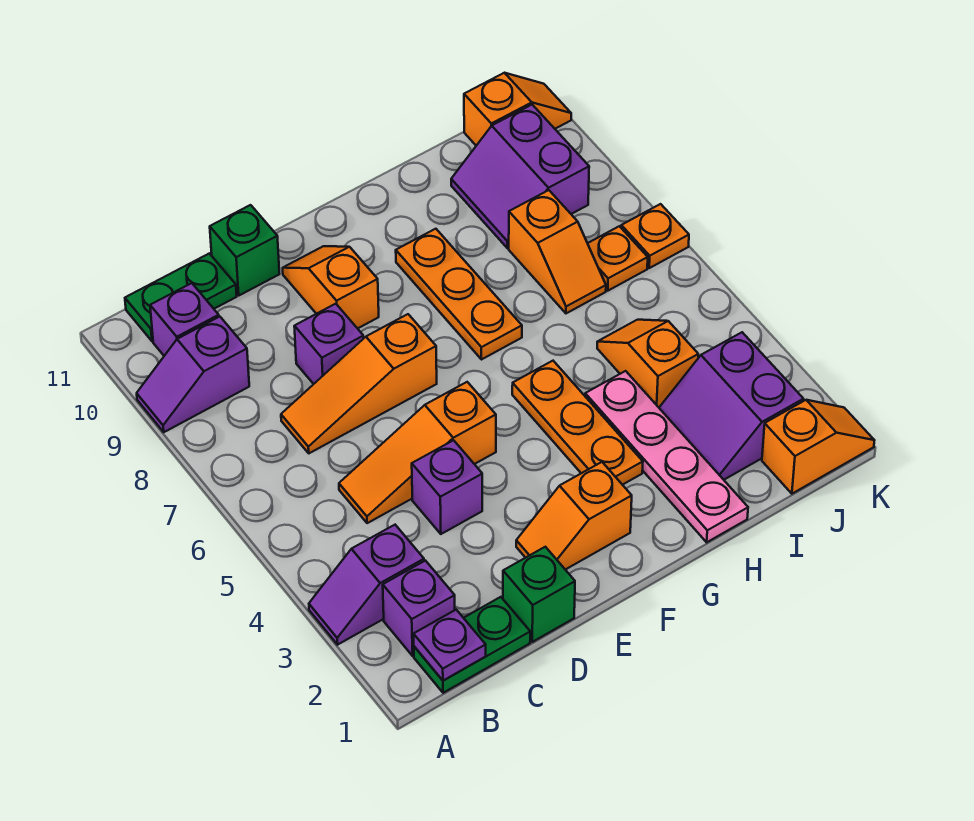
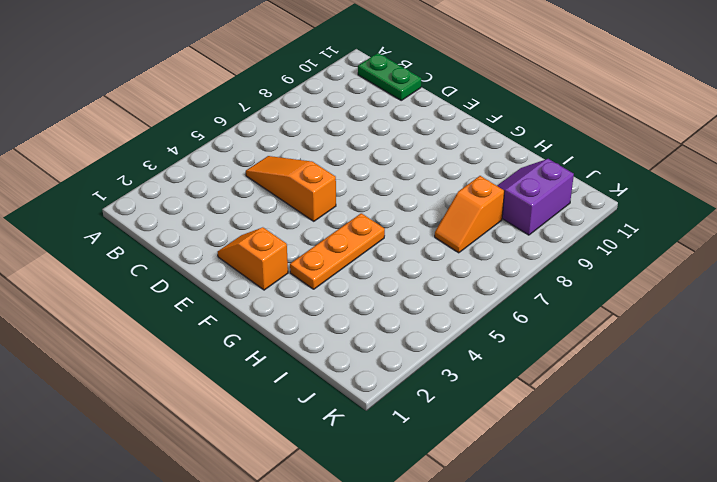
none -> purple slope A3:B3 level 1 top B
none -> purple slope A9:B9 level 1 top B
none -> green plate B1:C1 level 1

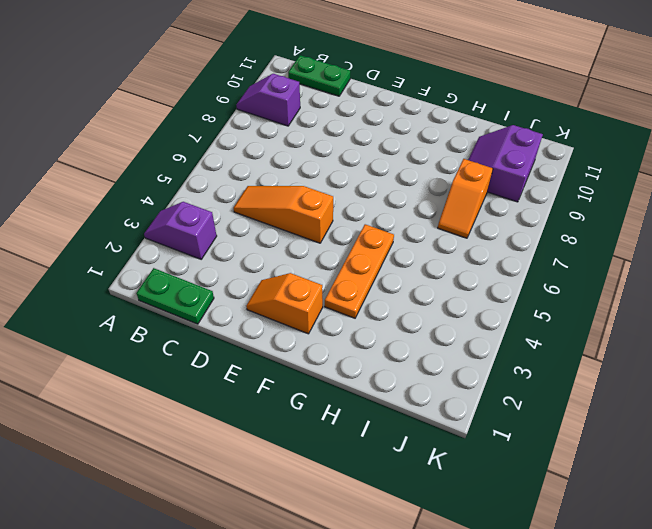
none -> purple brick B2 level 1
none -> purple brick B10 level 1
none -> orange slope C7:E7 level 1 top E

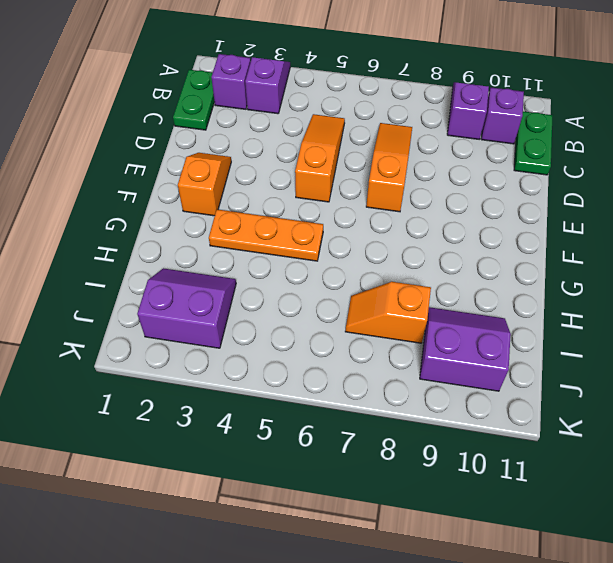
none -> green brick D1 level 1
none -> purple brick D4 level 1
none -> purple brick D8 level 1

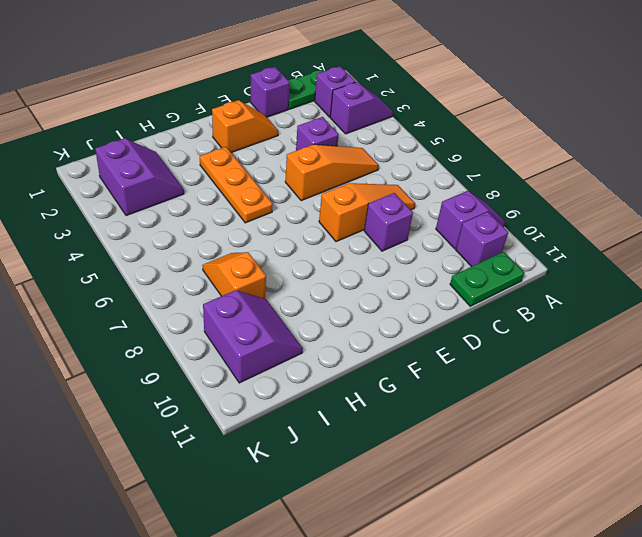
purple brick D1 level 1 -> green brick D1 level 1
none -> green brick D11 level 1
none -> orange slope E9:E10 level 1 top 9
none -> orange plate G7:G9 level 1

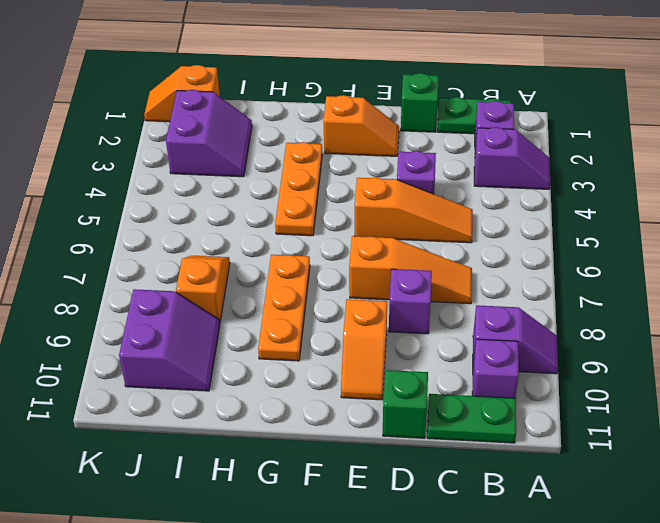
none -> pink plate H1:H4 level 1
none -> orange slope I4:I5 level 1 top 4
none -> orange plate J7 level 1

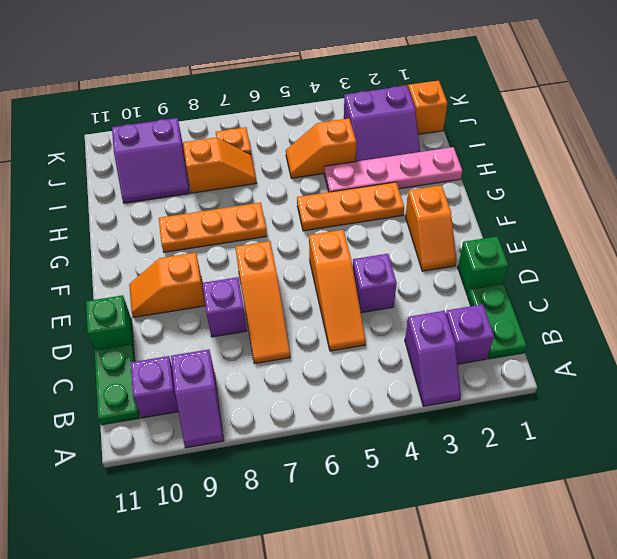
none -> orange slope J11:K11 level 1 top J
none -> orange plate K7 level 1
none -> purple plate B1 level 2

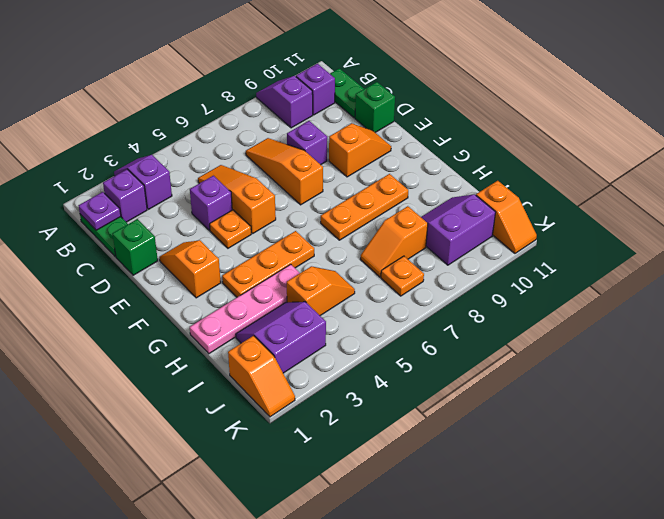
orange plate E4 level 1 -> orange plate K7 level 1

